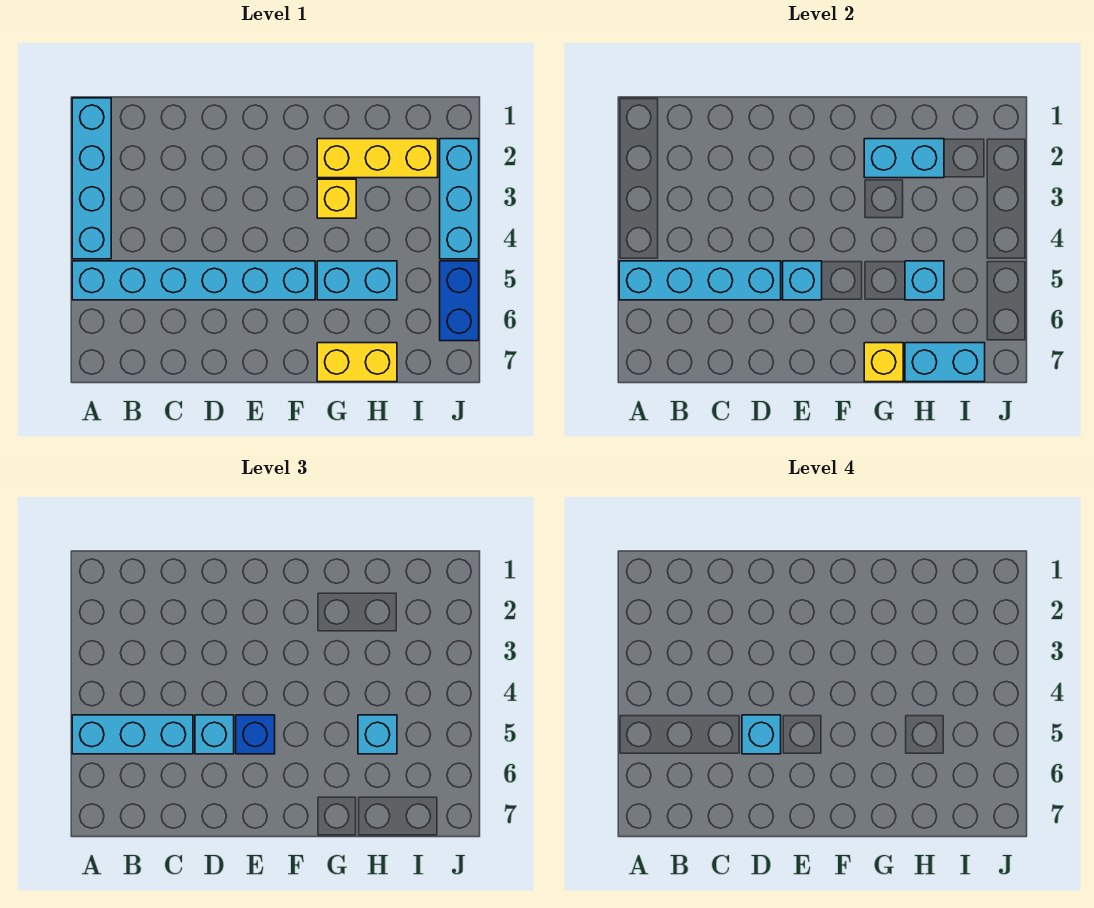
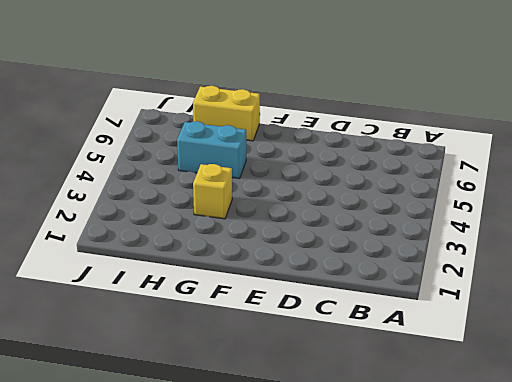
none -> cyan brick A1:A4 level 1
none -> cyan brick A5:F5 level 1
none -> yellow brick G2:I2 level 1

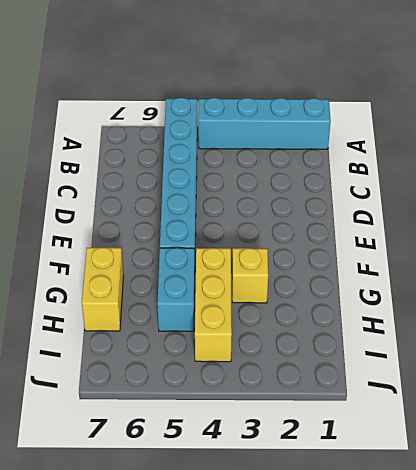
yellow brick G4:I4 level 1 -> yellow brick G2:I2 level 1
none -> cyan brick J2:J4 level 1
none -> blue brick J5:J6 level 1
none -> cyan brick A5:D5 level 2

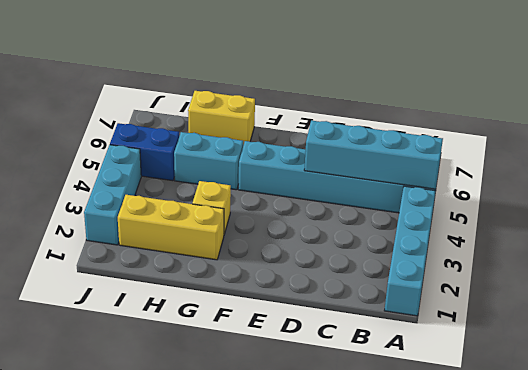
blue brick I5:J5 level 1 -> blue brick J5:J6 level 1
none -> cyan brick E5 level 2
none -> cyan brick G2:H2 level 2
none -> yellow brick G7 level 2

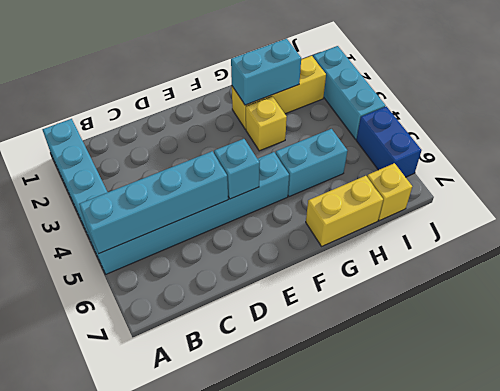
yellow brick I7 level 1 -> yellow brick G7 level 2
none -> cyan brick H5 level 2
none -> cyan brick H7:I7 level 2
none -> cyan brick A5:C5 level 3

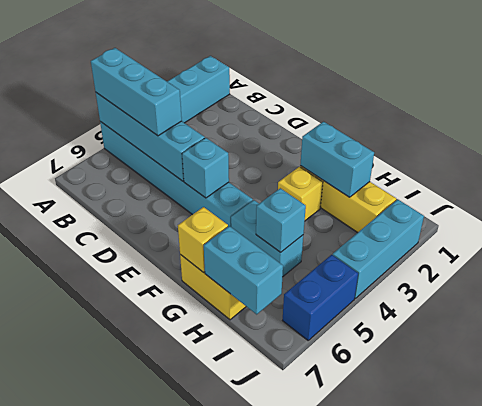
none -> cyan brick D5 level 3
none -> blue brick E5 level 3
none -> cyan brick H5 level 3

